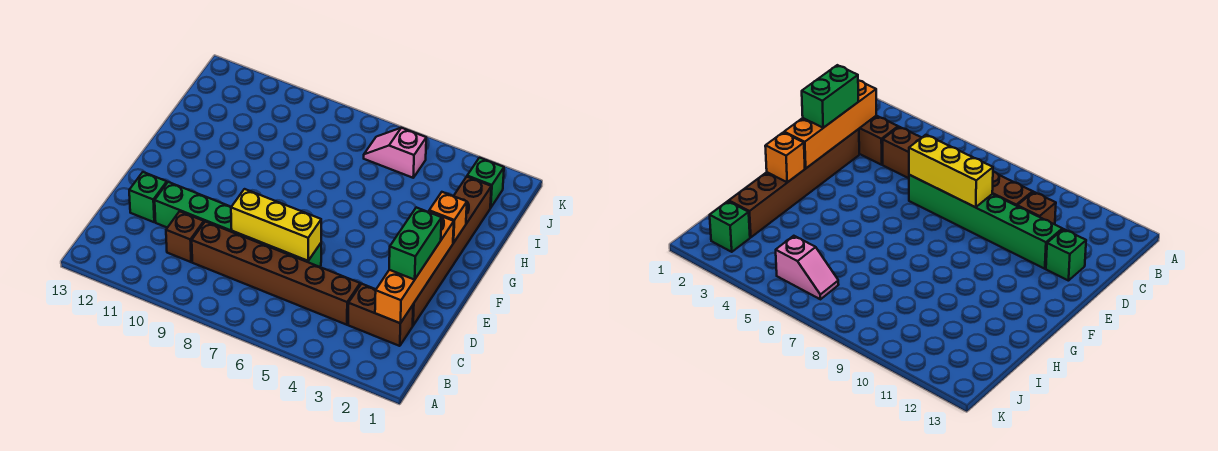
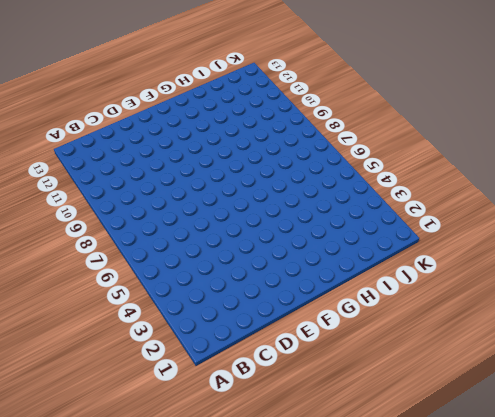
none -> brown brick C2:C3 level 1
none -> brown brick C4:C9 level 1
none -> brown brick C10 level 1

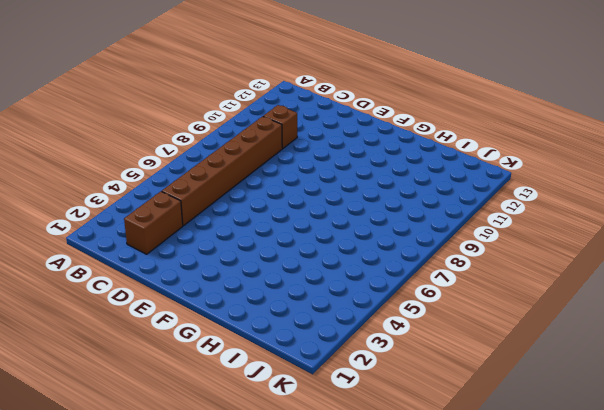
none -> brown brick D2:I2 level 1
none -> green brick D6:D11 level 1
none -> green brick D12 level 1

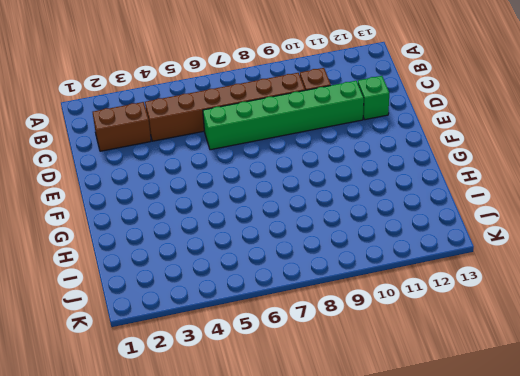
none -> brown brick D2:I2 level 1
none -> green brick J2 level 1
none -> pink slope J5:J6 level 1 top 5

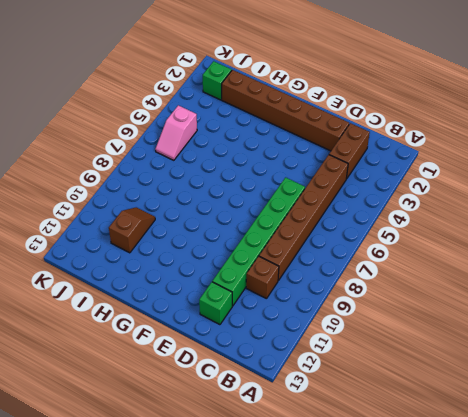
brown slope I10:I11 level 1 top 11 -> none
none -> orange brick C2:F2 level 2
none -> yellow brick D6:D8 level 2
none -> orange brick G2 level 2

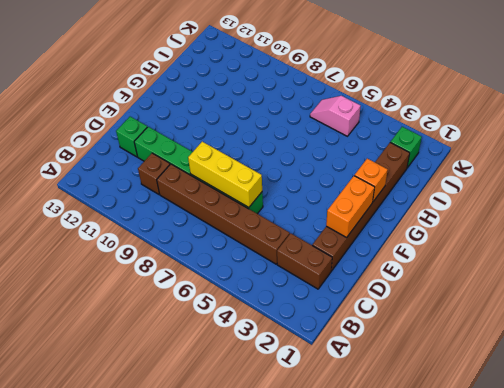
orange brick E2:F2 level 2 -> orange brick C2:F2 level 2
none -> green brick D2:E2 level 3

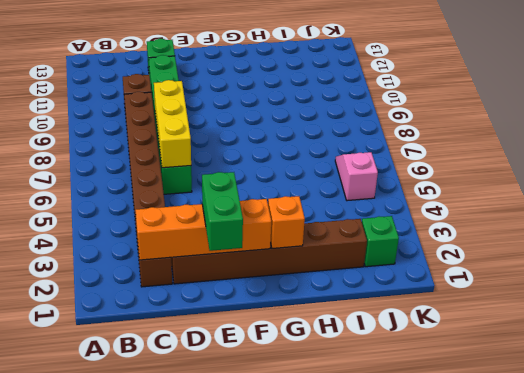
green brick E1:E2 level 3 -> green brick D2:E2 level 3

